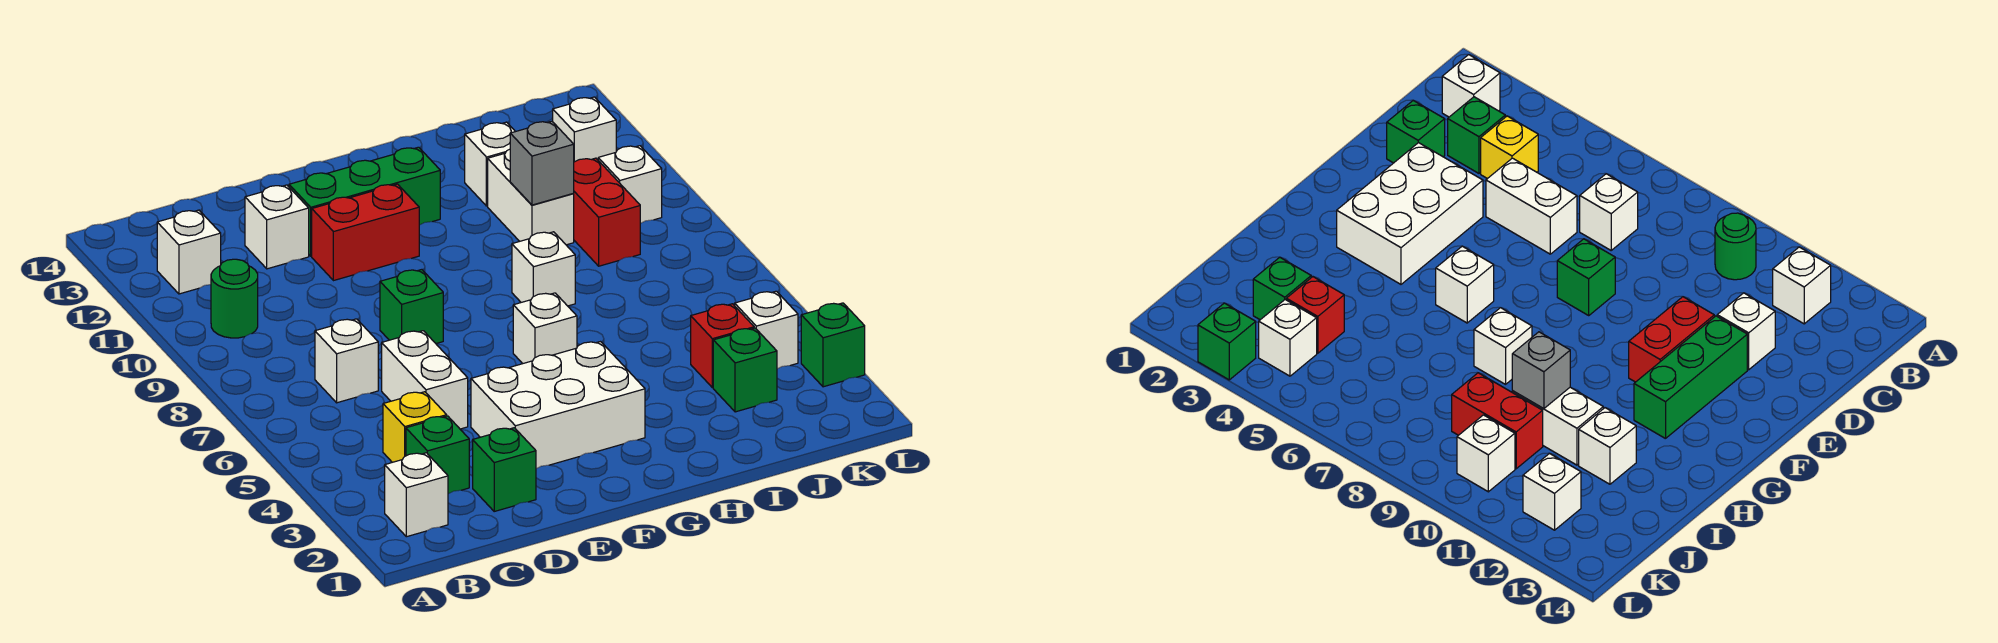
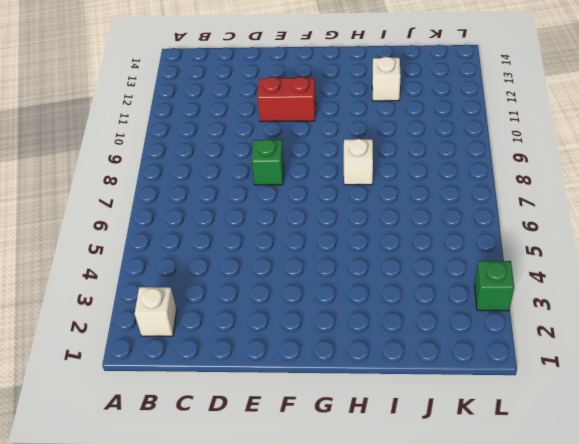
none -> green round brick B10 level 1
none -> white brick B12 level 1
none -> green brick C3 level 1

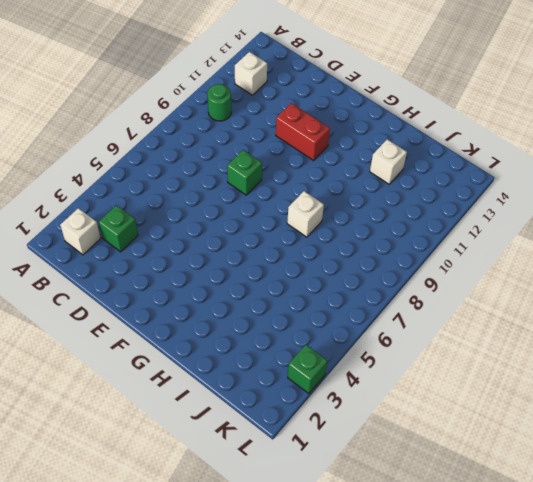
none -> yellow brick C4 level 1
none -> white brick C7 level 1
none -> green brick D2 level 1

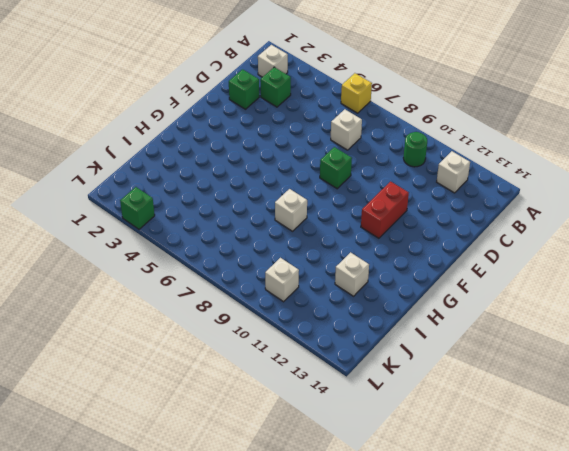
yellow brick A6 level 1 -> yellow brick C4 level 1
none -> white brick D5:D6 level 1
none -> white brick D12 level 1
none -> white brick E3:G4 level 1

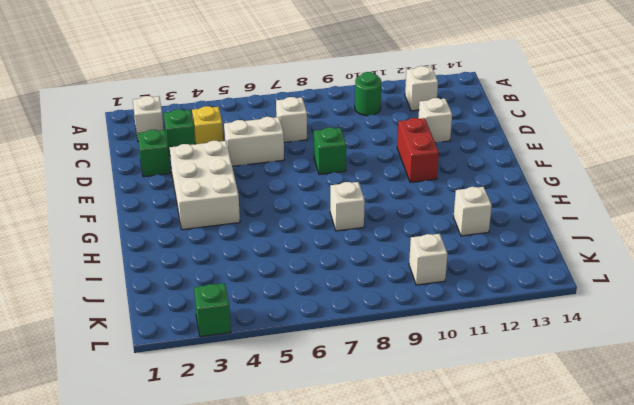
none -> green brick E12:G12 level 1
none -> white brick G6 level 1
none -> white brick I10:I11 level 1

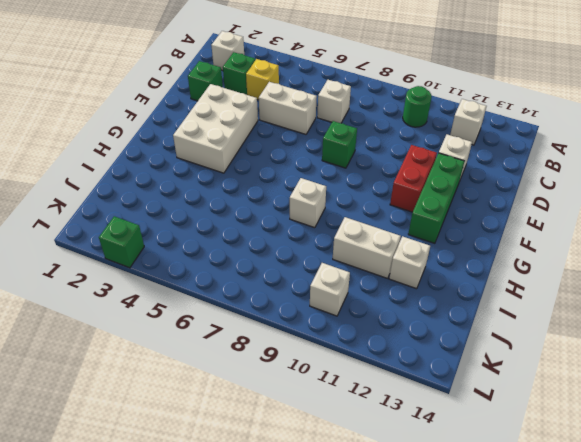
none -> white brick G6 level 1
none -> green brick J3 level 1
none -> red brick J4 level 1

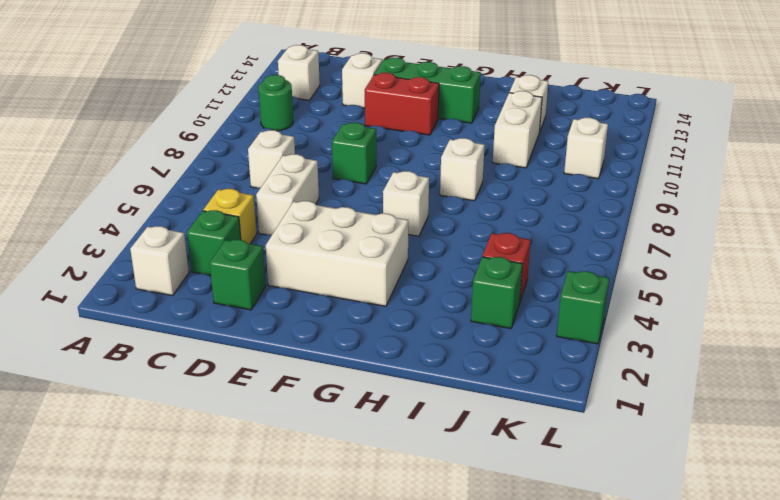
none -> red brick J9:J10 level 1
none -> white brick K4 level 1
none -> white brick K12 level 1

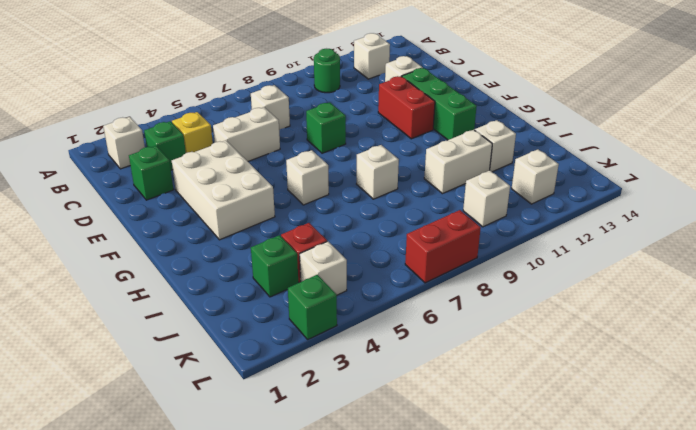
red brick L7:L8 level 1 -> red brick J9:J10 level 1
none -> grey brick I10 level 2

